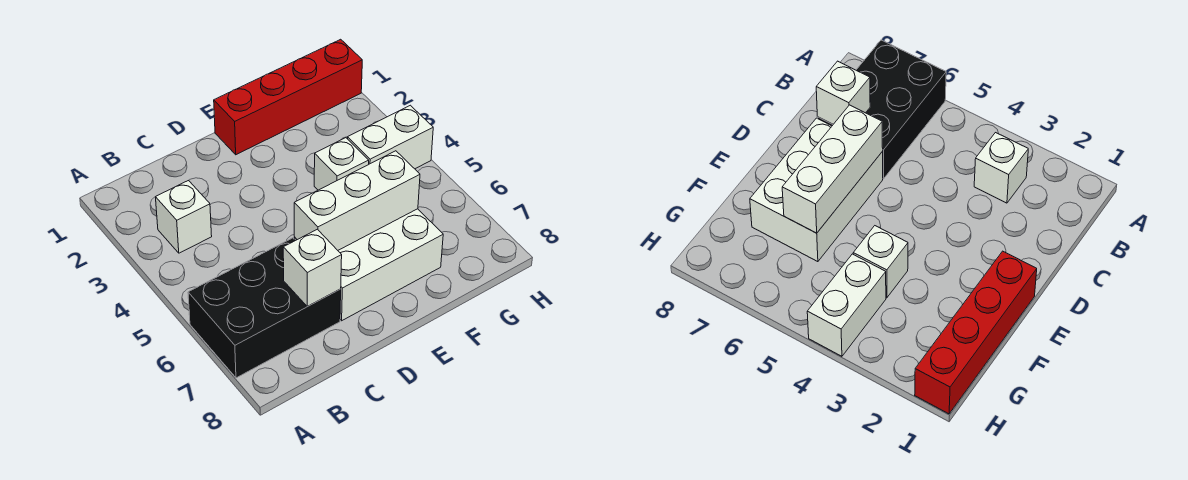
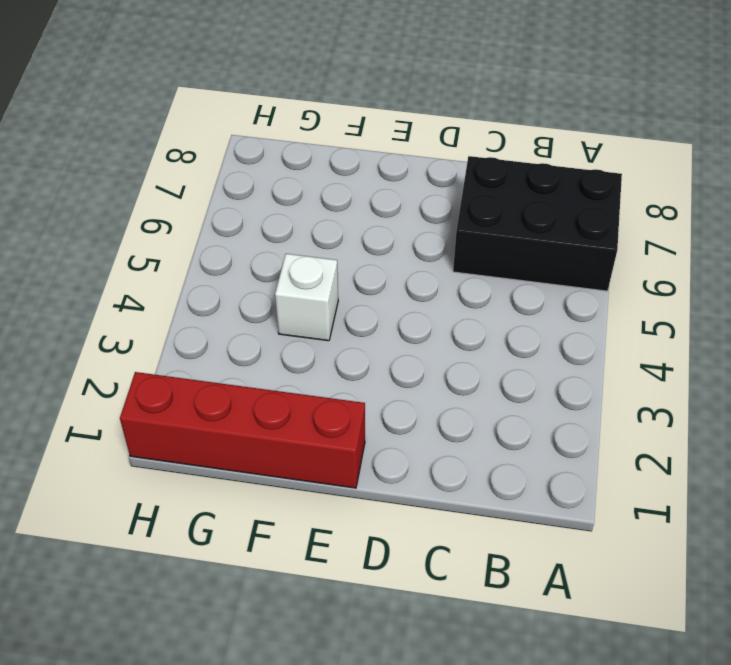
none -> white brick B3 level 1
none -> white brick D6:F7 level 1

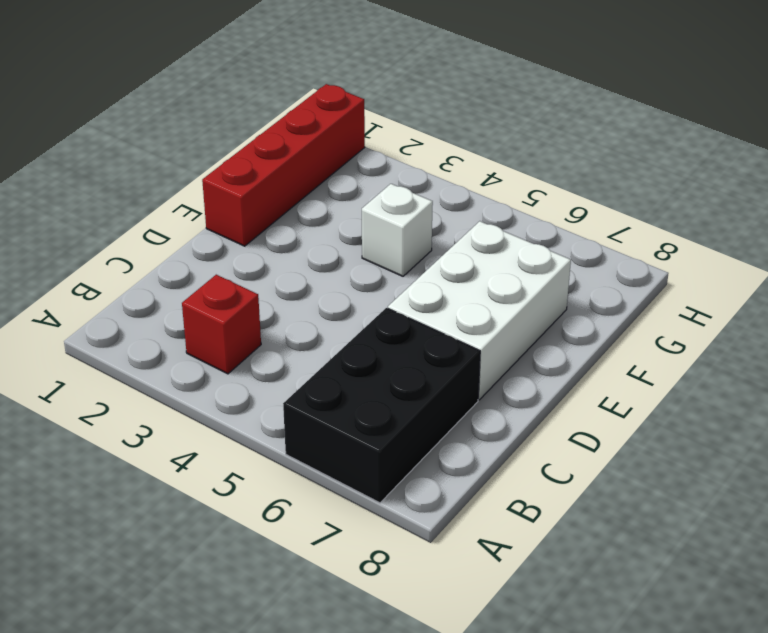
red brick B3 level 1 -> white brick B3 level 1
none -> white brick G4:H4 level 1
none -> white brick C7 level 2

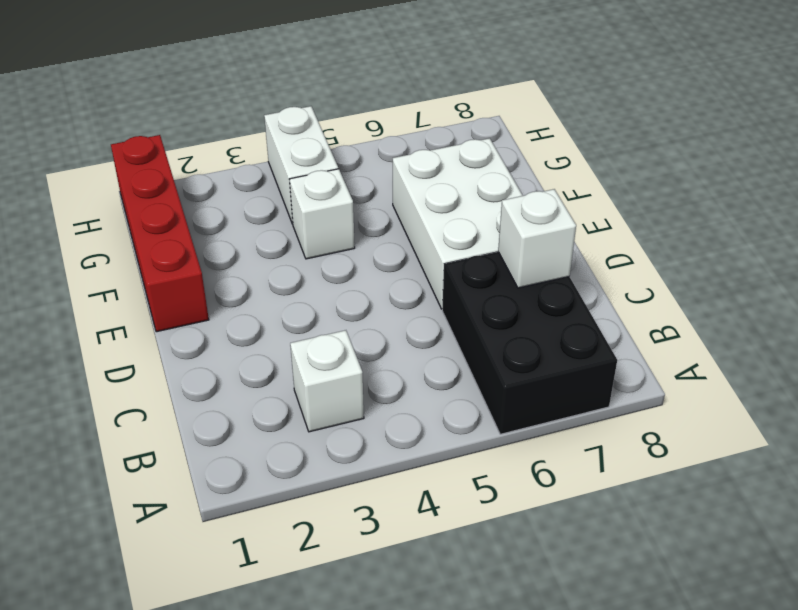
none -> white brick D6:F6 level 2

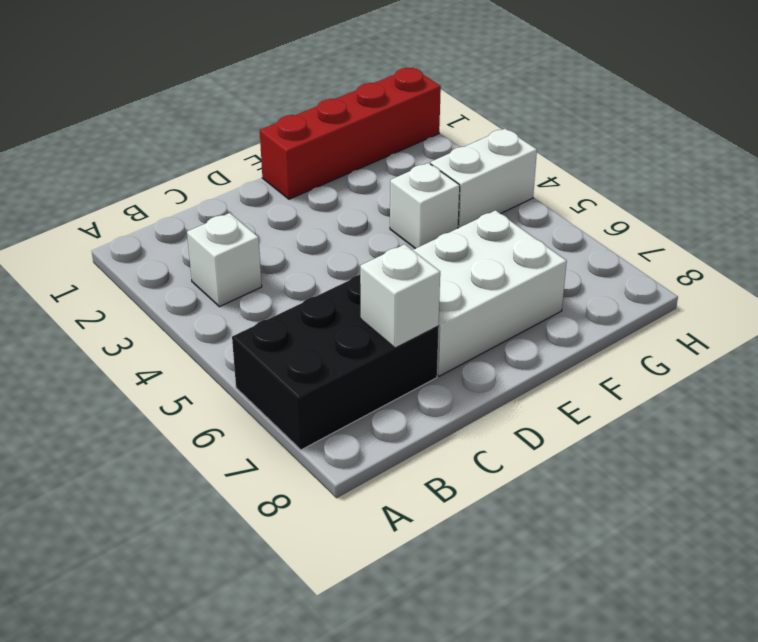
none -> white brick D6:F6 level 2

